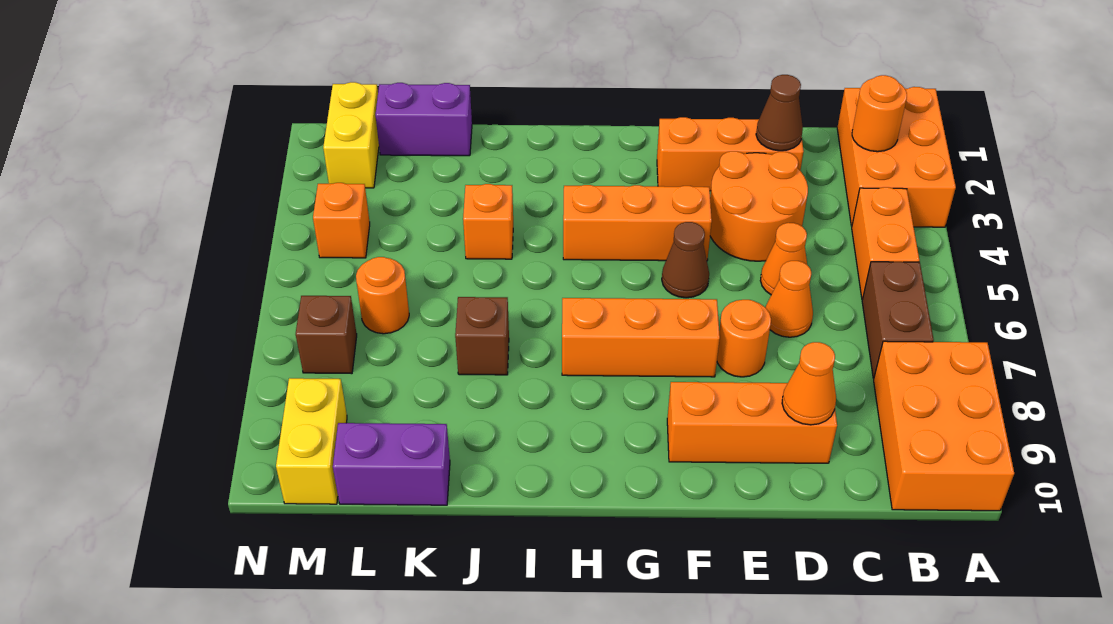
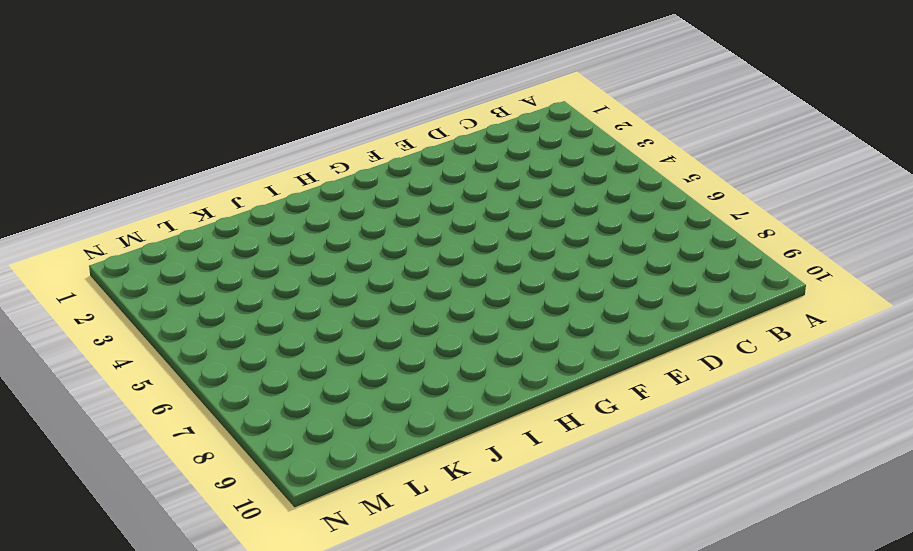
none -> orange brick A1:B3 level 1
none -> orange brick A8:B10 level 1
none -> orange brick B4:B5 level 1

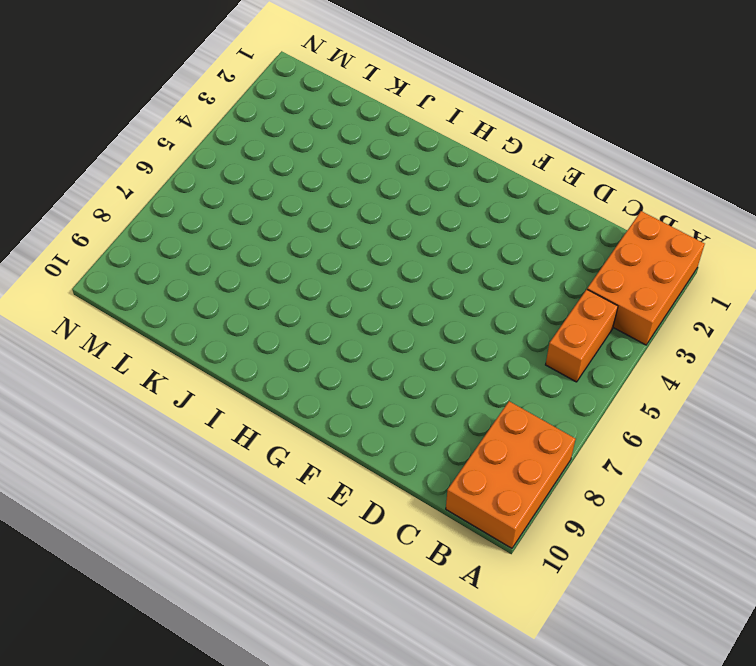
none -> brown brick B6:B7 level 1
none -> orange brick D2:F2 level 1
none -> orange round brick D3:E4 level 1

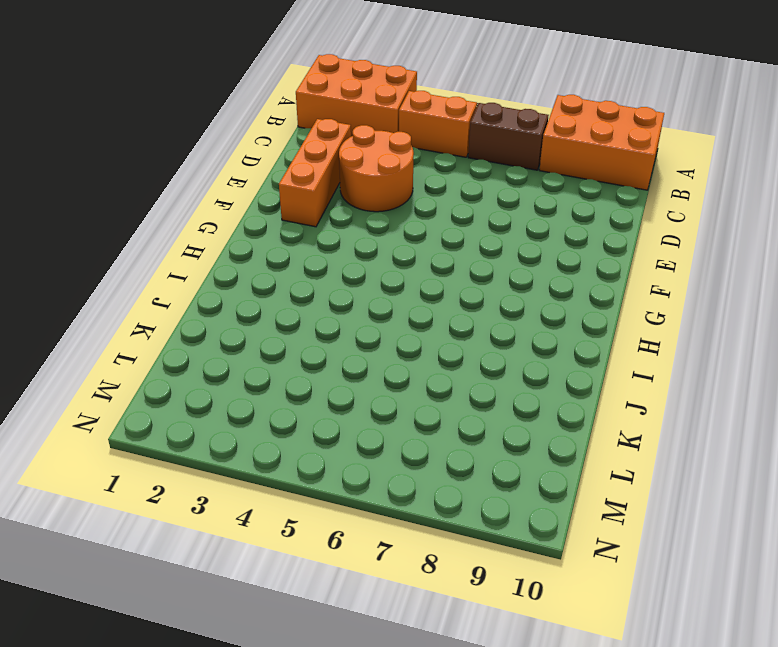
none -> orange cone D5 level 1
none -> orange cone D6 level 1
none -> orange brick D9:F9 level 1

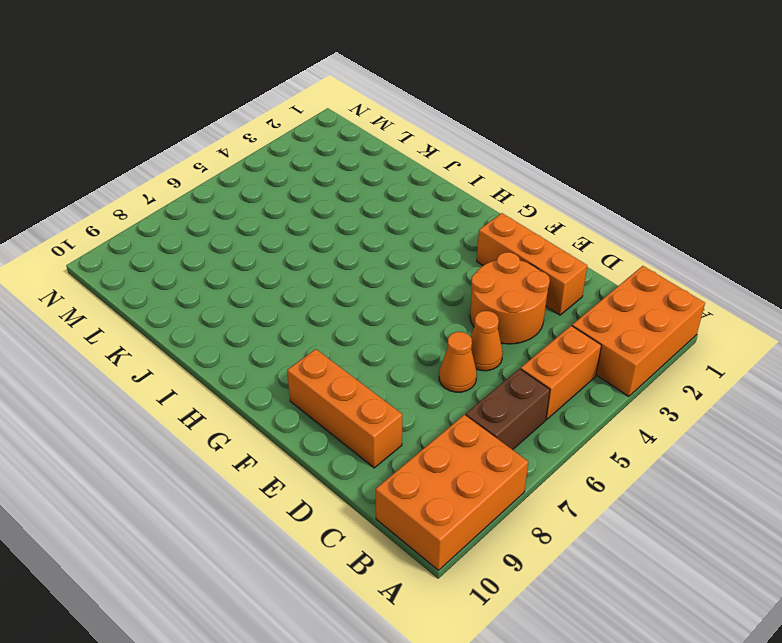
none -> orange round brick E7 level 1
none -> orange brick F4:H4 level 1
none -> brown cone F5 level 1

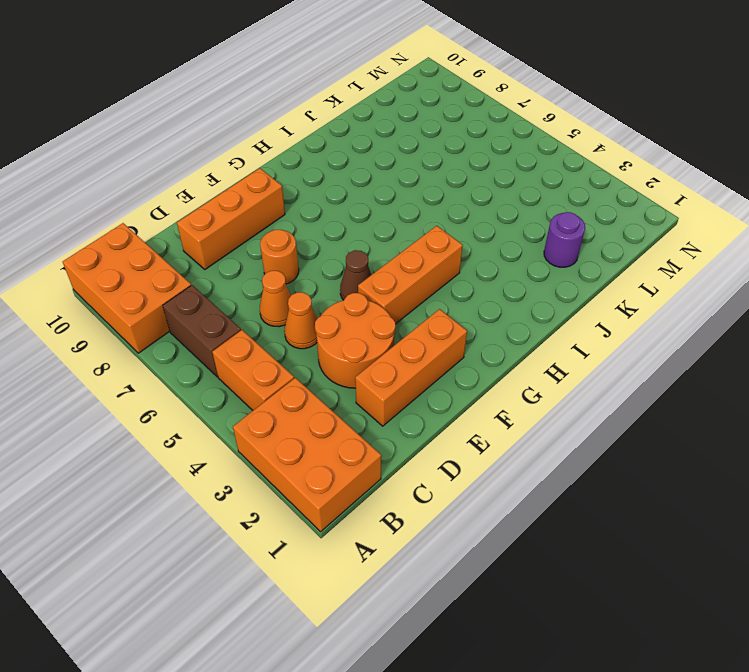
purple round brick K2 level 1 -> none
none -> orange brick F7:H7 level 1
none -> orange brick J4 level 1
none -> brown brick J7 level 1

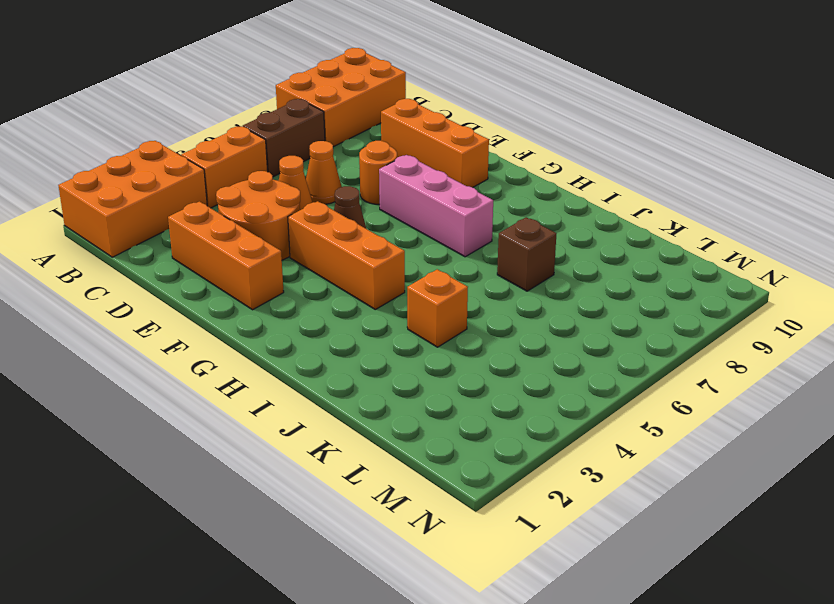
pink brick F7:H7 level 1 -> orange brick F7:H7 level 1
none -> purple brick K1:L1 level 1
none -> purple brick K10:L10 level 1
none -> orange round brick L6 level 1

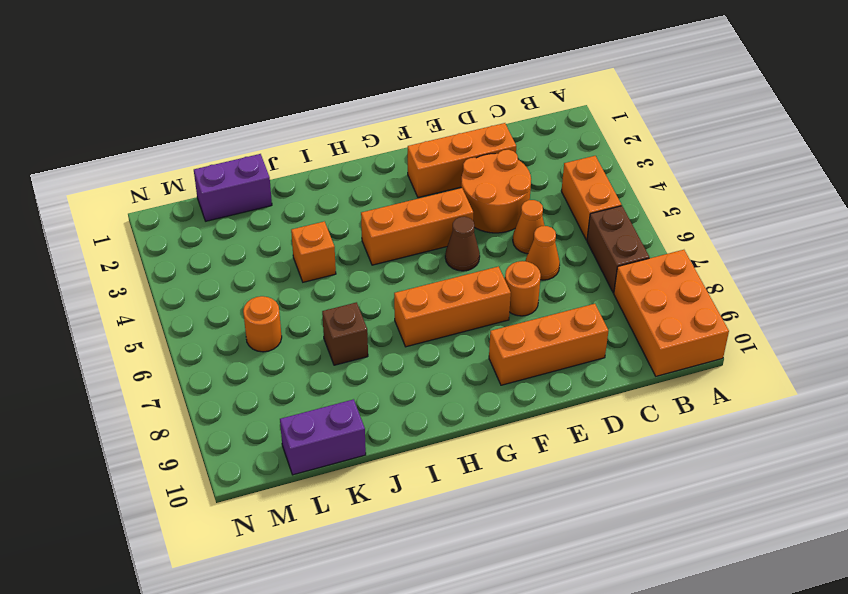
none -> orange brick A1:B3 level 1
none -> yellow brick M1:M2 level 1
none -> orange brick M4 level 1

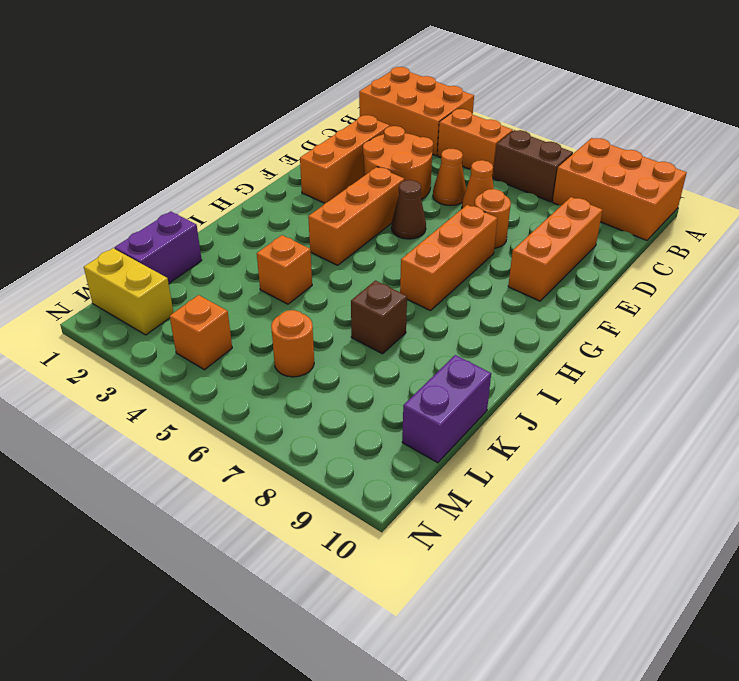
none -> brown brick M7 level 1
none -> yellow brick M9:M10 level 1
none -> orange round brick B2 level 2

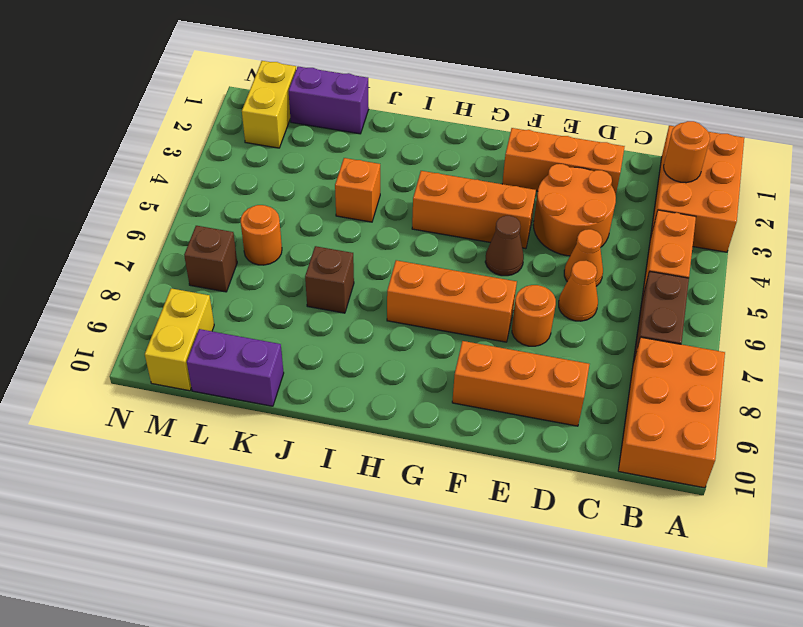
none -> orange brick M4 level 1
none -> brown cone D2 level 2
none -> orange cone D9 level 2

